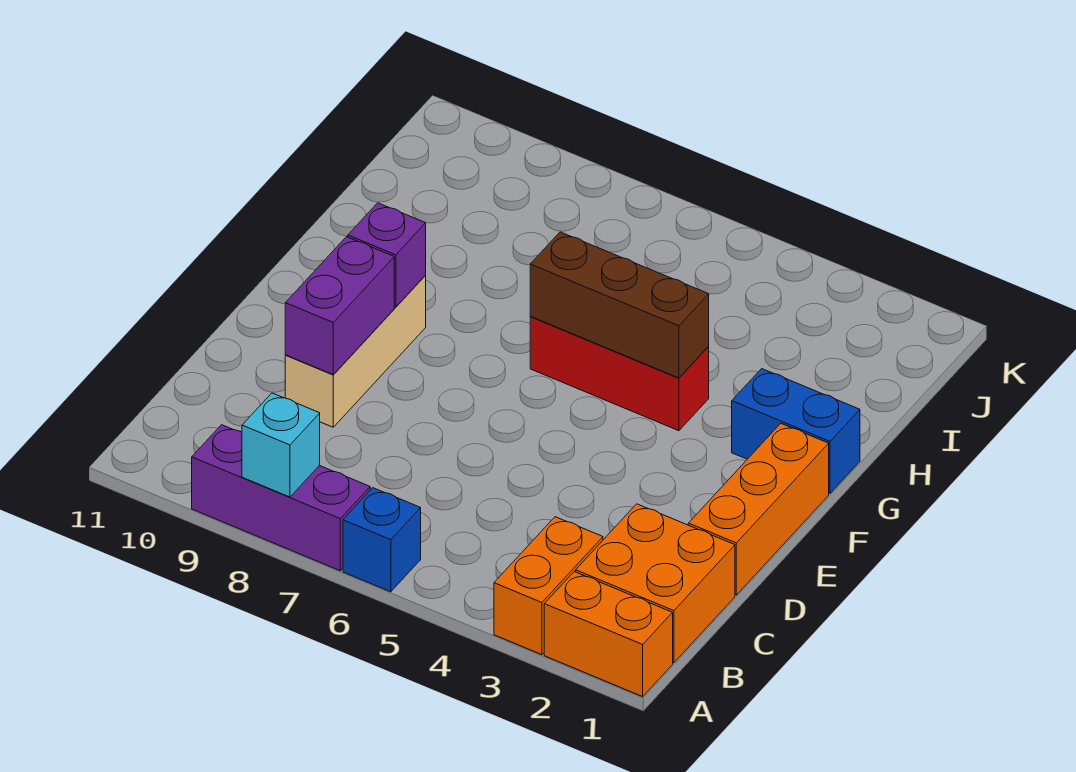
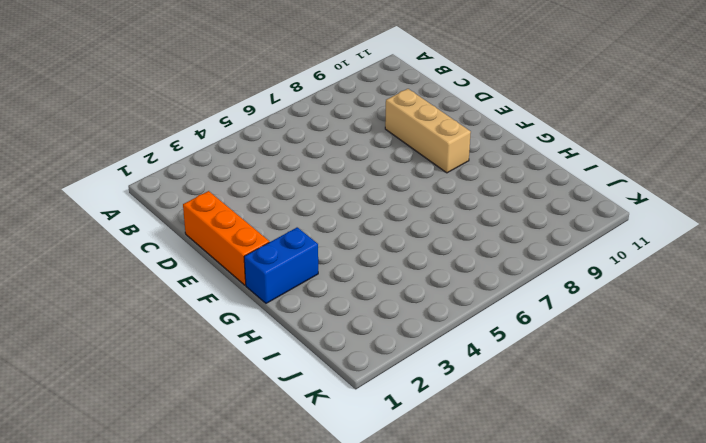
none -> orange brick A1:A2 level 1
none -> orange brick A3:B3 level 1
none -> blue brick A6 level 1

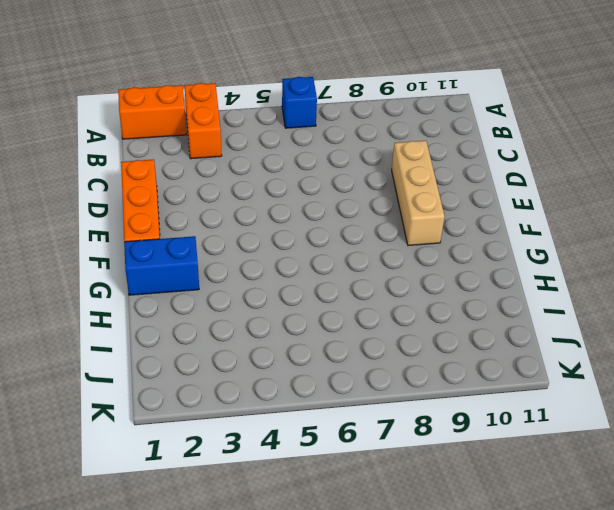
none -> purple brick A7:A9 level 1
none -> orange brick B1:C2 level 1
none -> red brick G4:G6 level 1

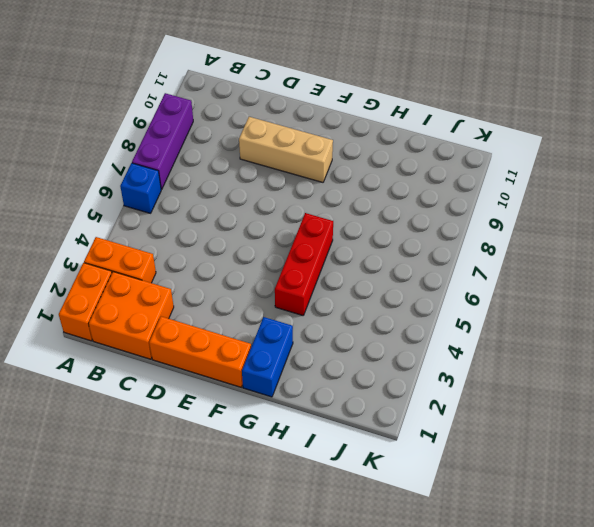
none -> cyan brick A8 level 2
none -> purple brick D9:E9 level 2
none -> purple brick F9 level 2

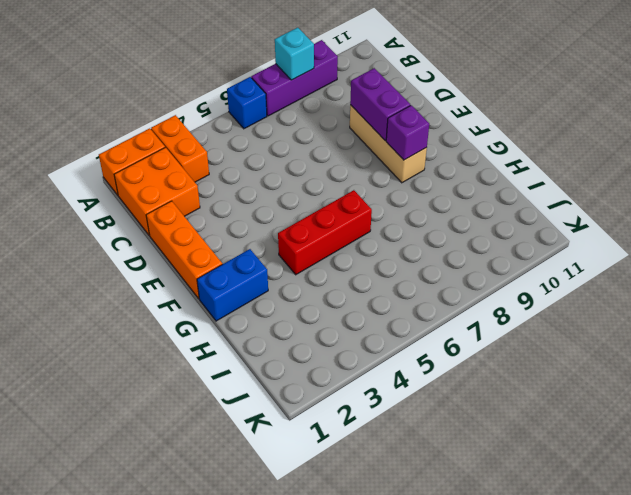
none -> brown brick G4:G6 level 2

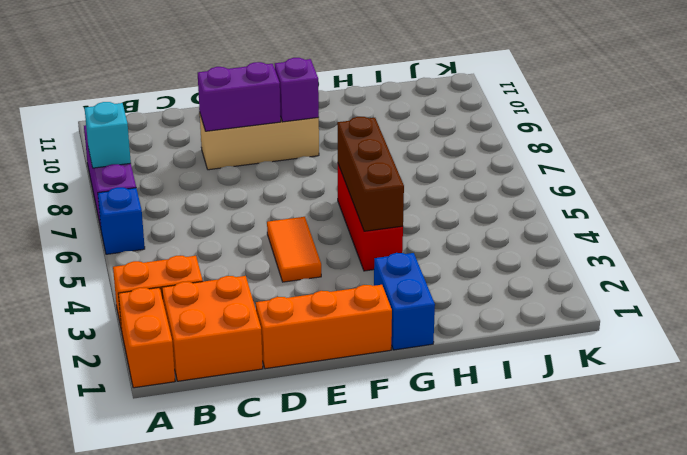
orange tile E4:E5 level 1 -> none

